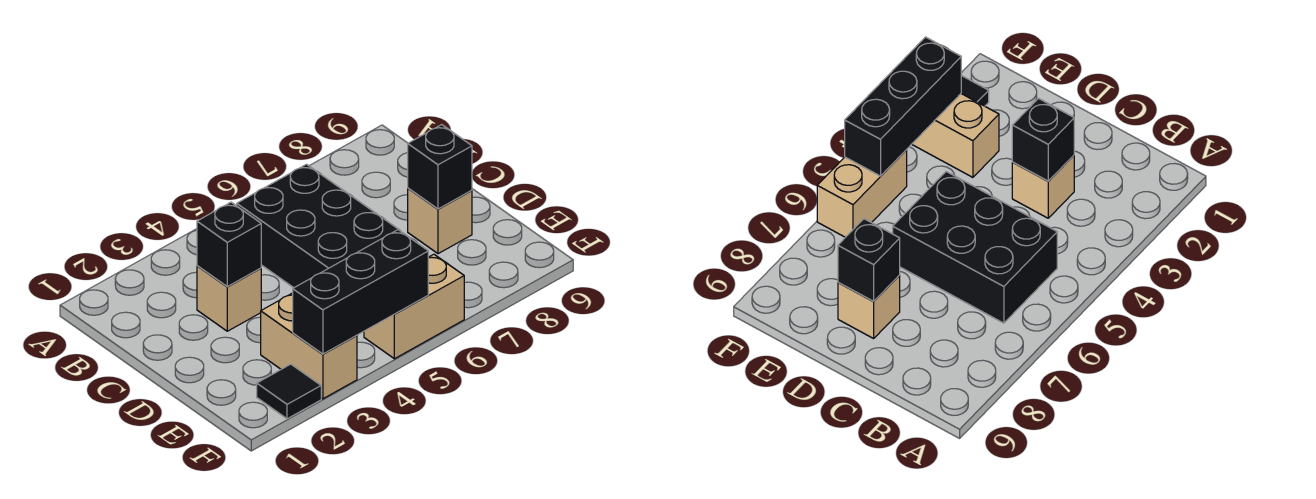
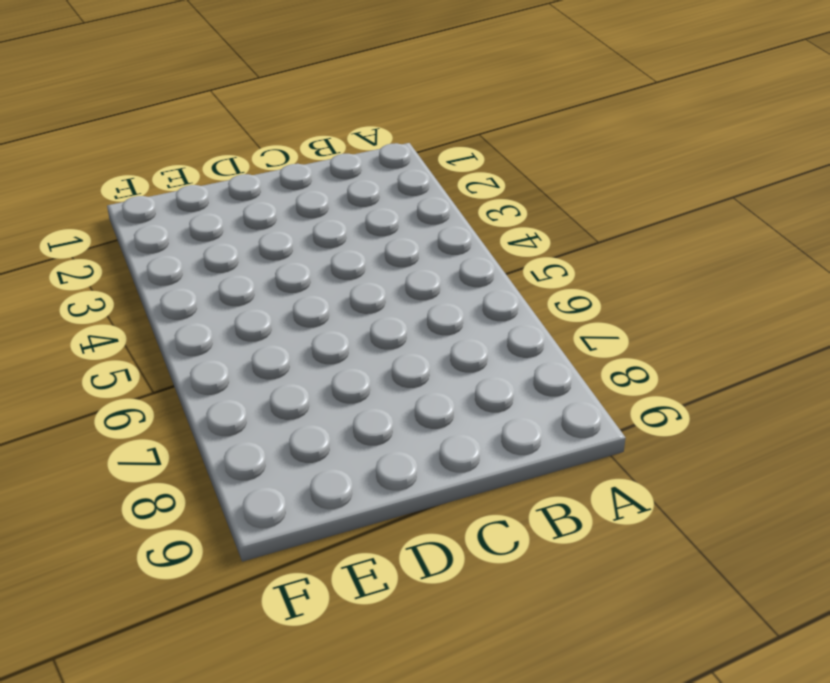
none -> black brick B5:D6 level 1
none -> tan brick C3 level 1

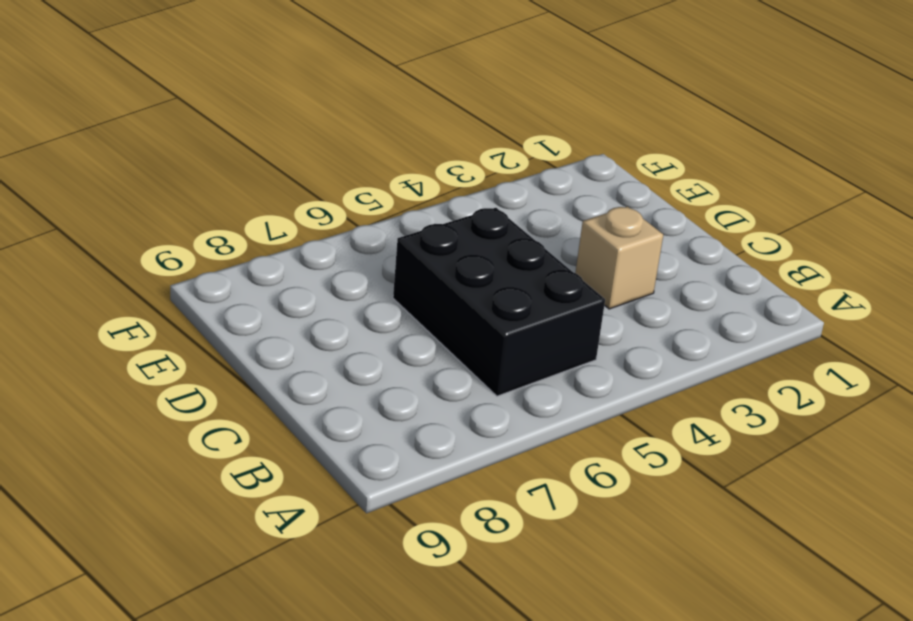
none -> tan brick D8 level 1
none -> tan brick E3:F3 level 1

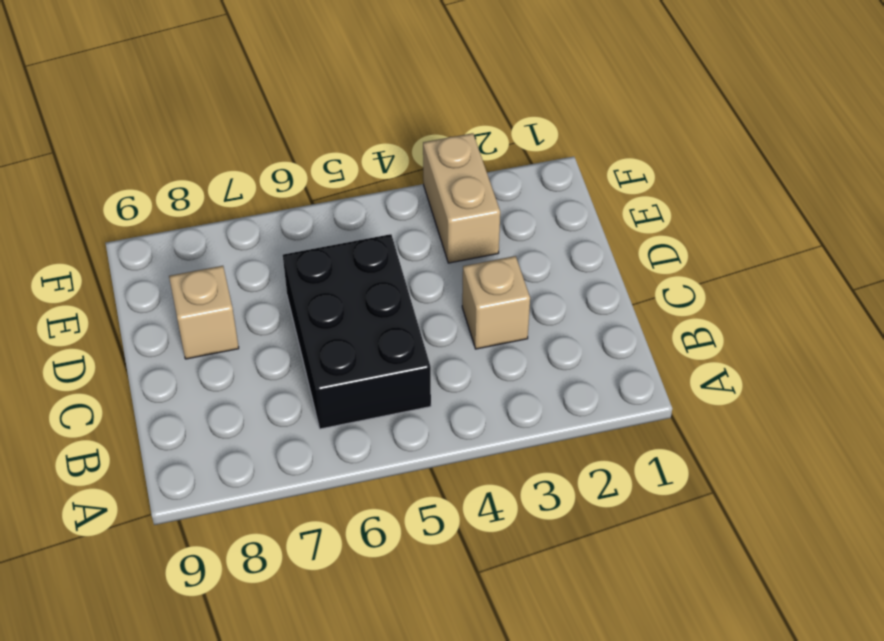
none -> black tile F2 level 1
none -> tan brick F5:F6 level 1

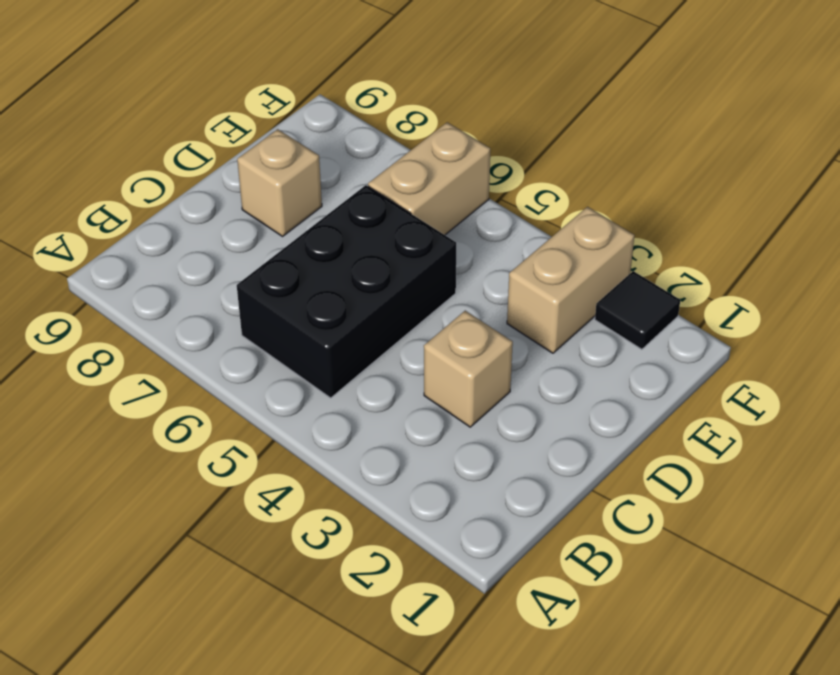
tan brick E6:F6 level 1 -> tan brick F5:F6 level 1
none -> black brick C3 level 2
none -> black brick D8 level 2

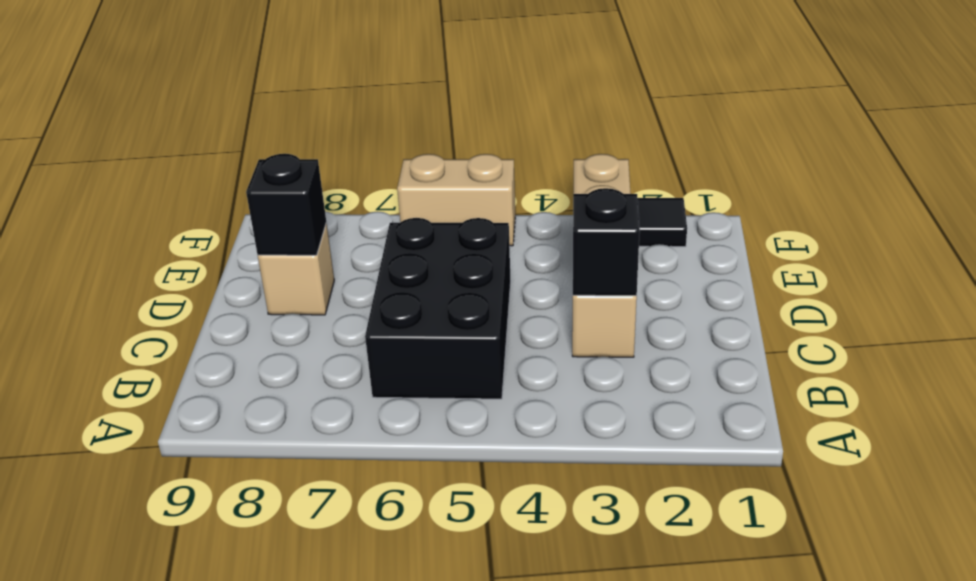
none -> black brick F3:F5 level 2

